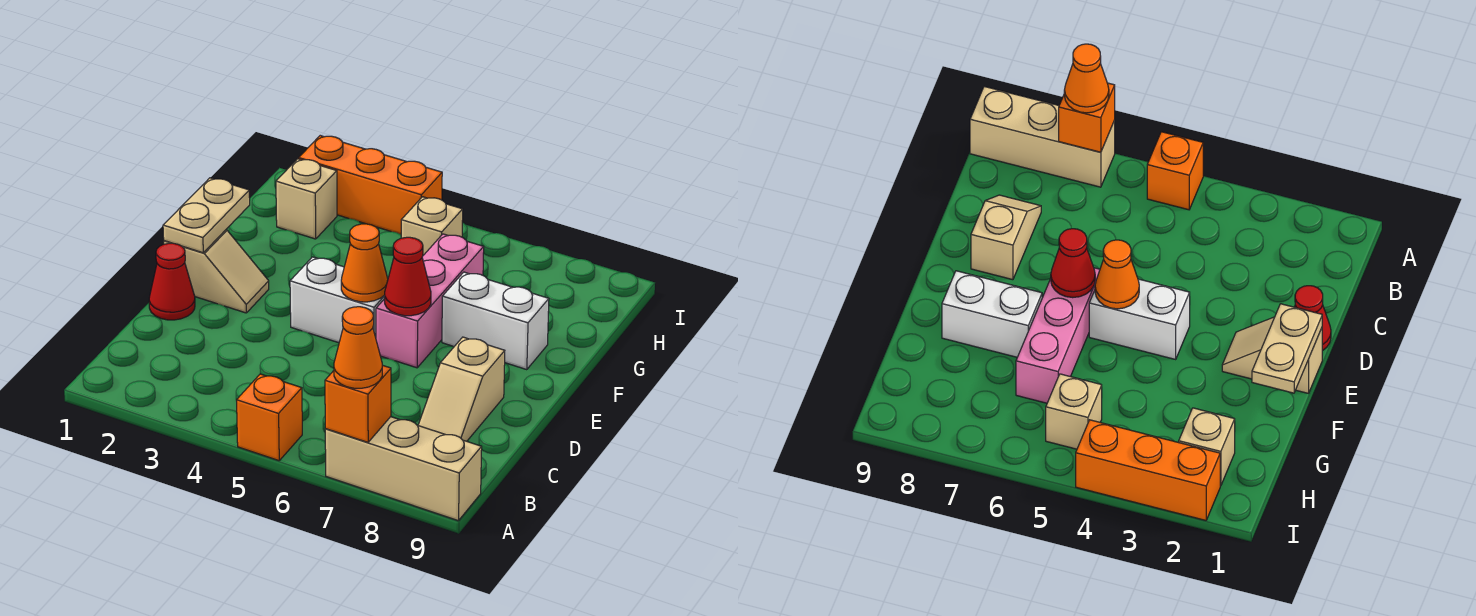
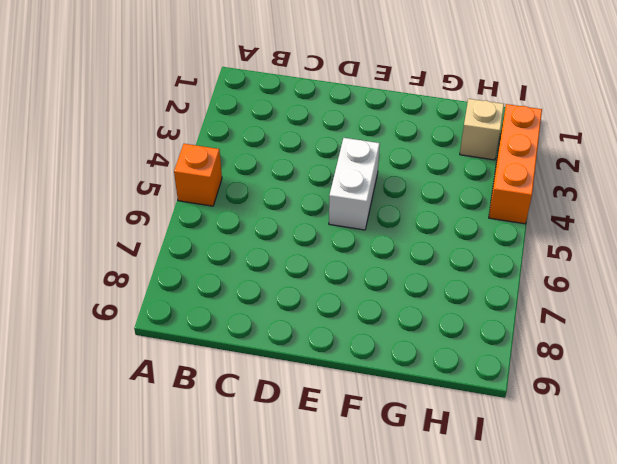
none -> tan brick A7:A9 level 1
none -> tan slope C8:D8 level 1 top D
none -> red cone D1 level 1

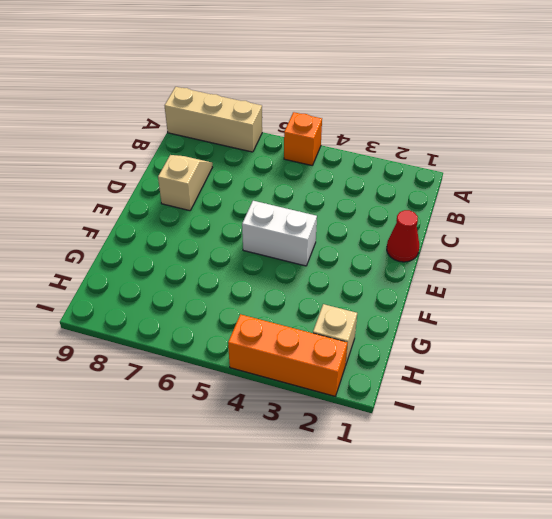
none -> tan slope E1:E2 level 1 top 1
none -> pink brick E6:G6 level 1
none -> white brick F7:F8 level 1

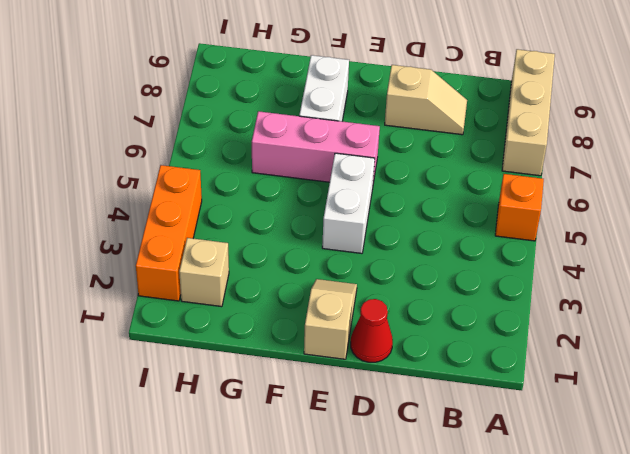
none -> tan brick H5 level 1
none -> orange brick A7 level 2
none -> tan plate E1:F1 level 2

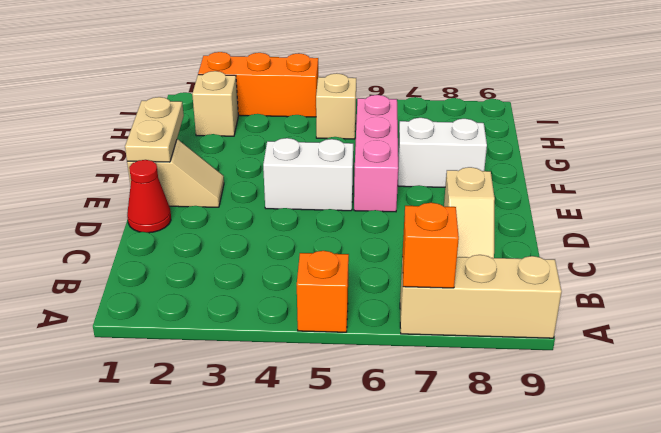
none -> orange cone E5 level 2
none -> red cone E6 level 2
none -> orange cone A7 level 3

